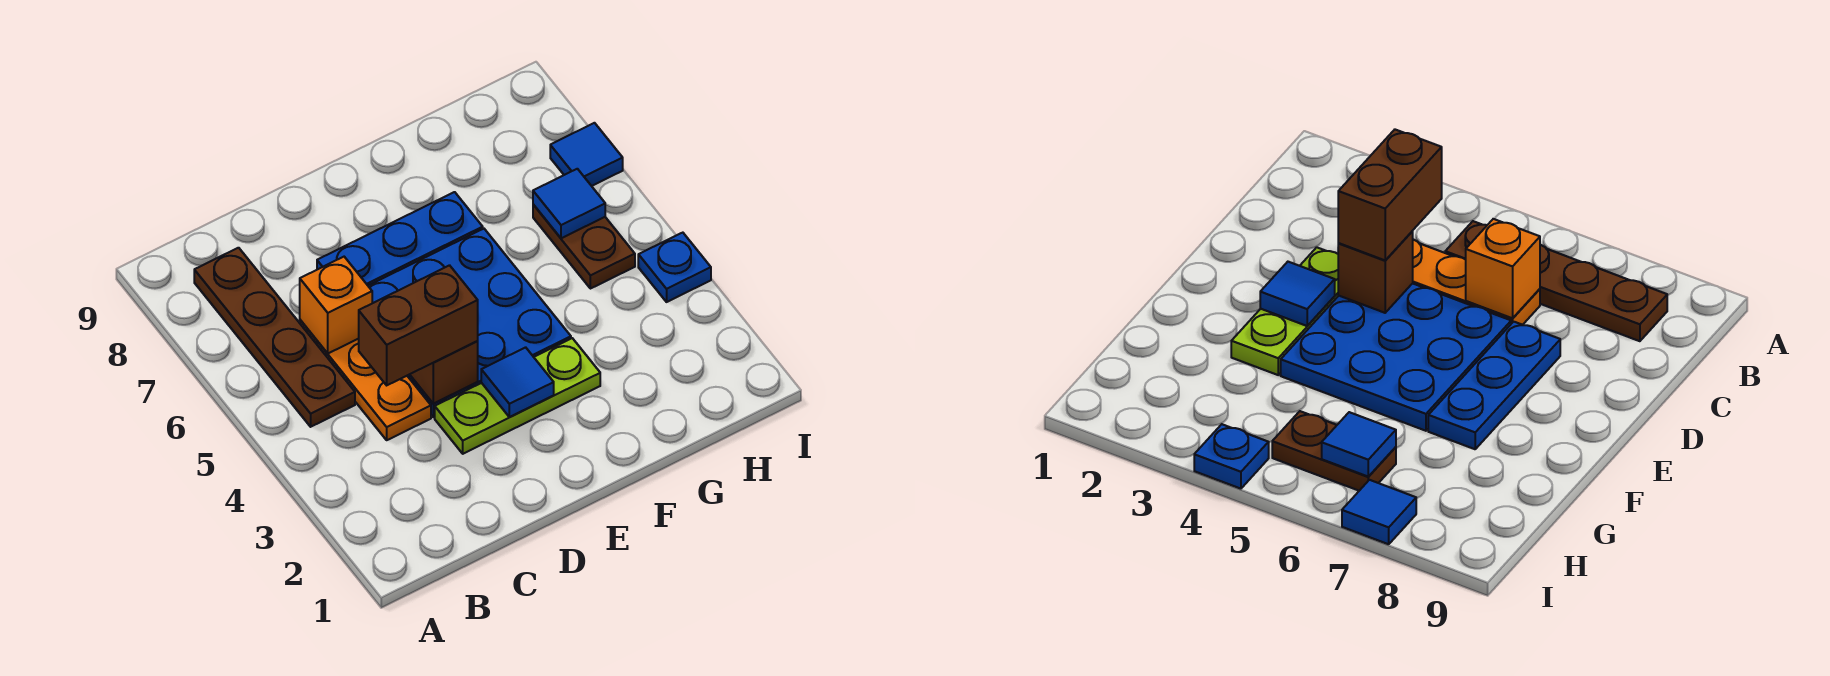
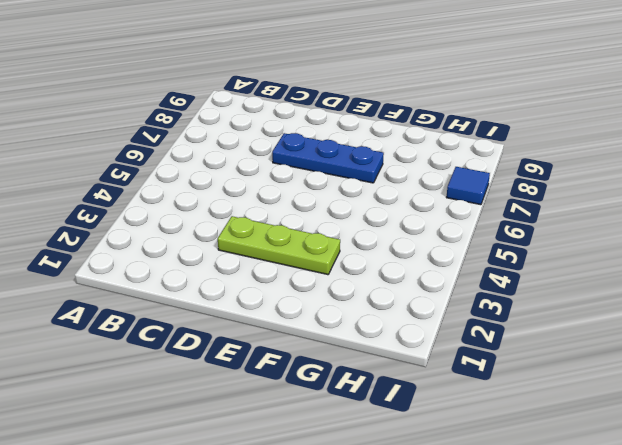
none -> brown plate B5:B8 level 1
none -> orange plate C4:C6 level 1
none -> blue plate D4:F6 level 1

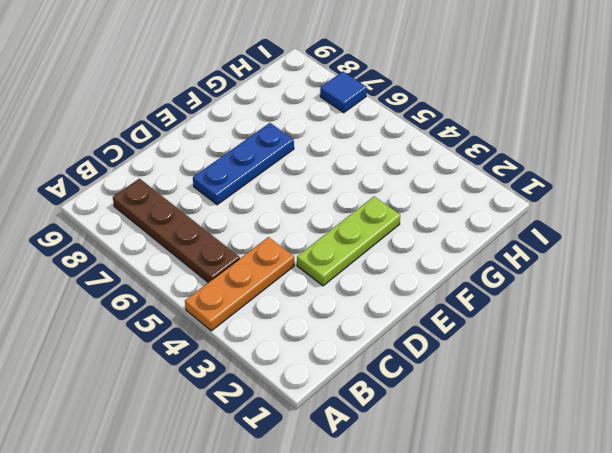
orange plate A4:C4 level 1 -> orange plate C4:C6 level 1
none -> blue plate D4:F6 level 1
none -> brown plate H5:H6 level 1
none -> blue plate I4 level 1

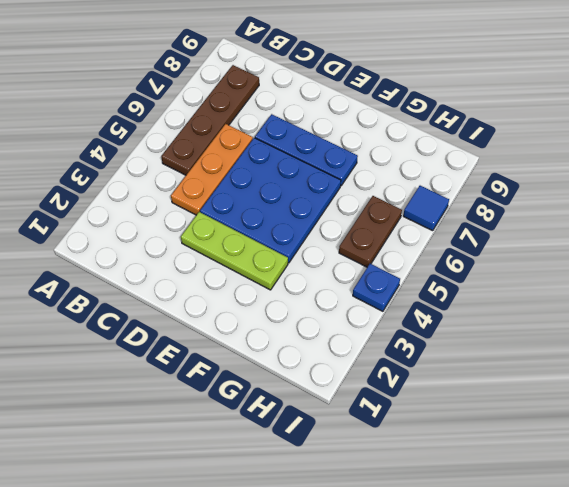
none -> orange brick C6 level 2
none -> brown brick D4 level 2
none -> blue tile E3 level 2

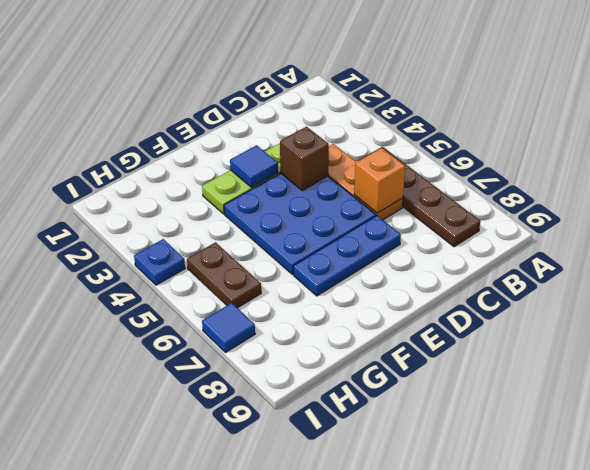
none -> blue tile H6 level 2
none -> brown brick C4:D4 level 3

